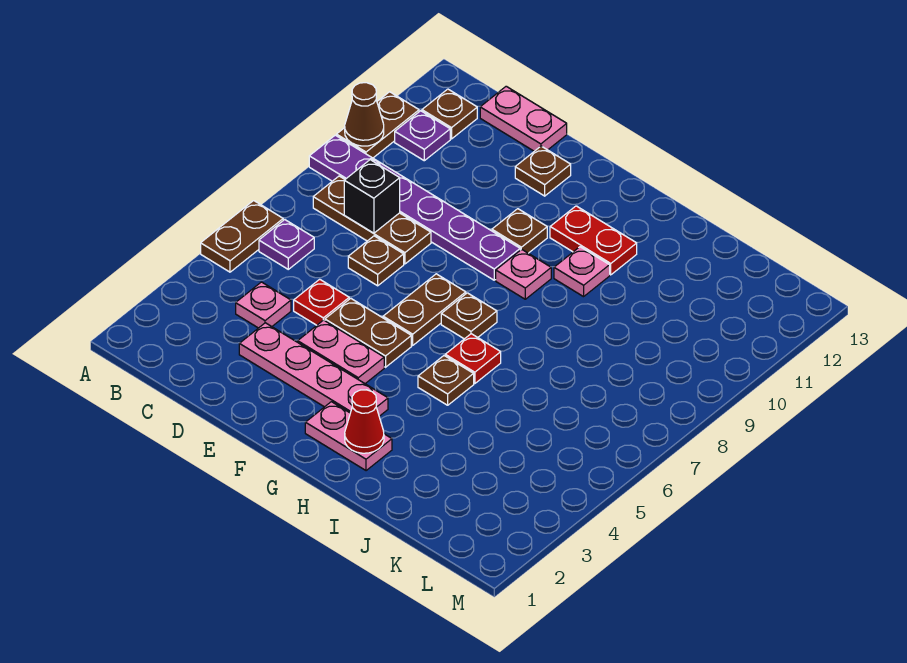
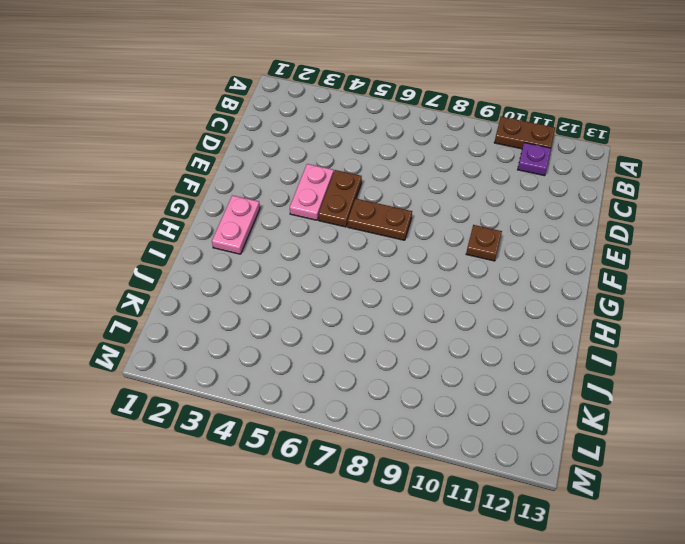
none -> brown plate A5:A6 level 1
none -> purple plate A9:F9 level 1
none -> purple plate B6 level 1

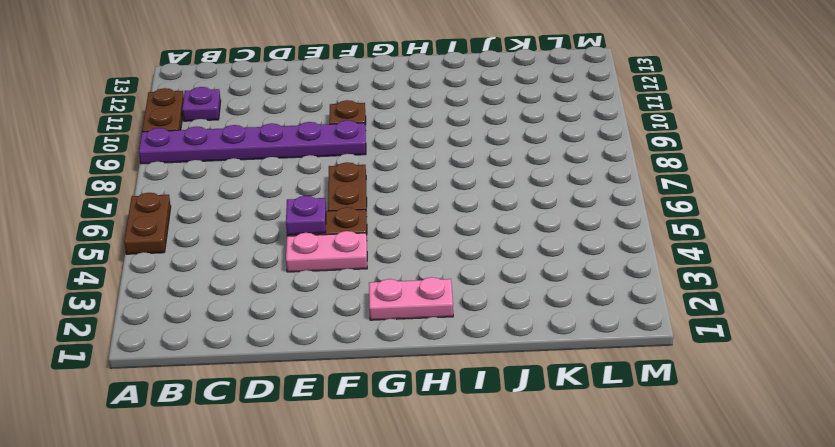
purple plate E5 level 2 -> purple plate B6 level 1
none -> brown plate B8:D8 level 1
none -> brown plate B12 level 1
none -> pink plate C4 level 1

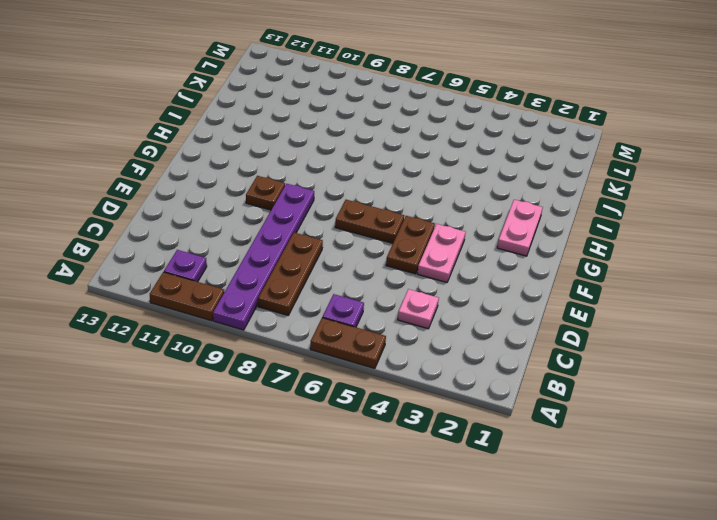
none -> brown plate B12 level 1
none -> pink plate C13:D13 level 1
none -> pink plate D3:G3 level 1

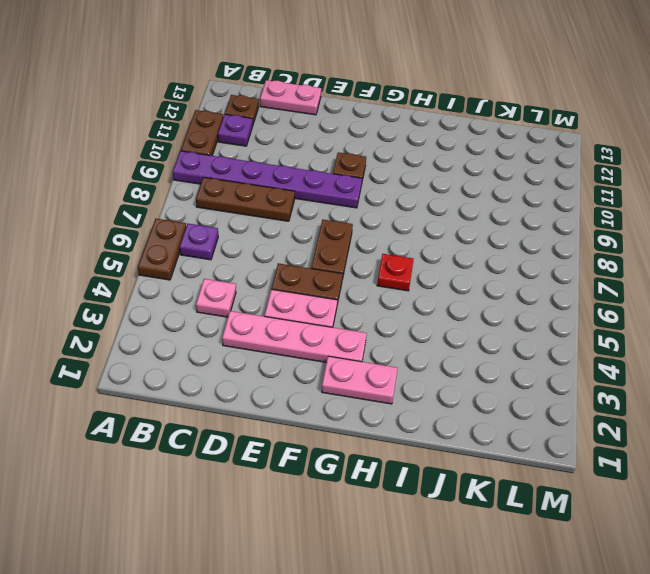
none -> red plate D5 level 1
none -> brown plate D7 level 1
none -> brown plate E12 level 1

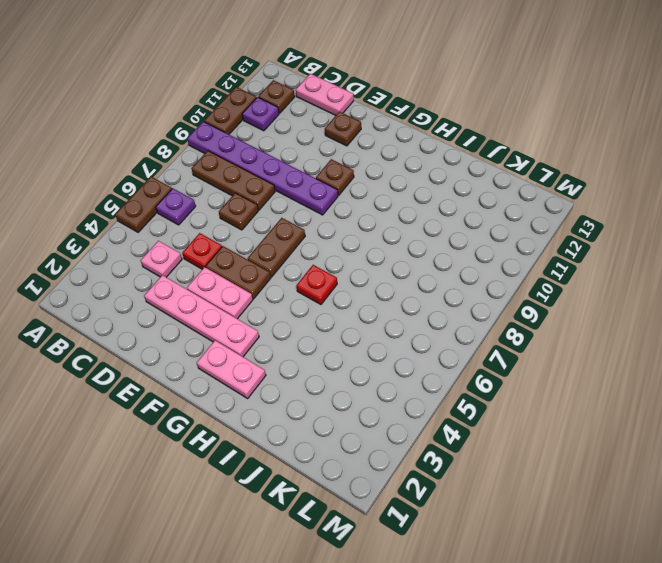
none -> brown plate G7 level 1
none -> pink plate G9 level 1
none -> red plate G11:H11 level 1

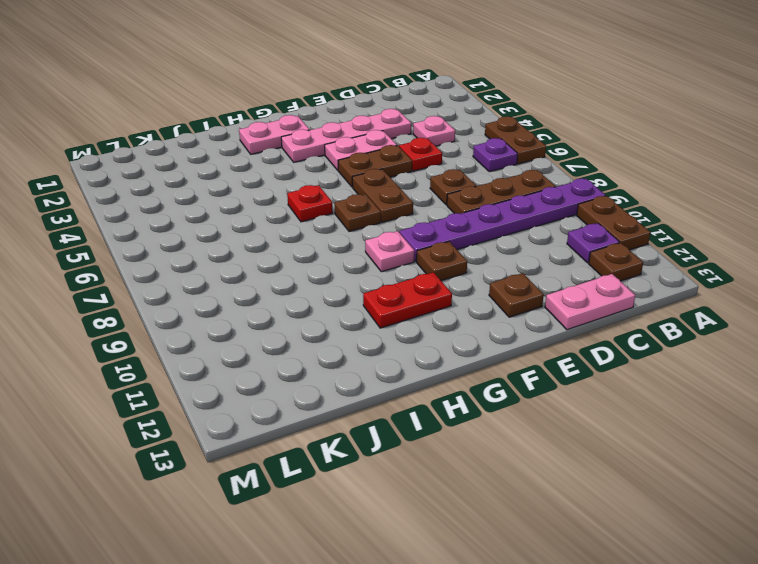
none -> brown plate H5 level 1
none -> pink plate H10 level 1
none -> brown cone A10 level 2

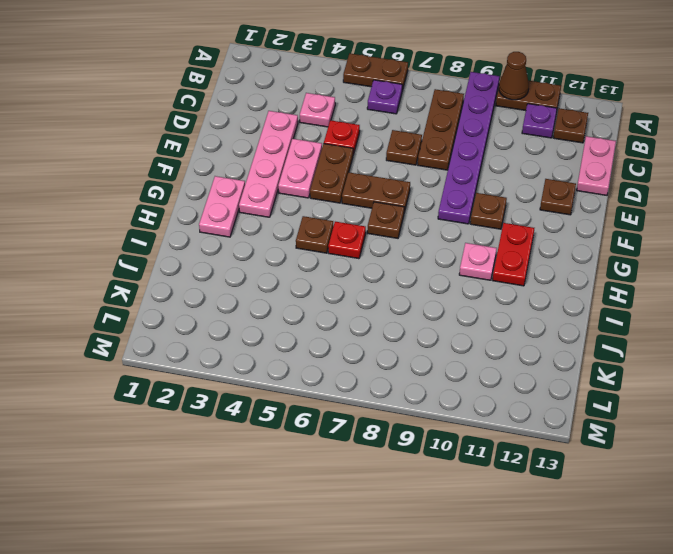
none -> pink plate G9 level 1
none -> black brick C8 level 2
none -> red cone H2 level 2

